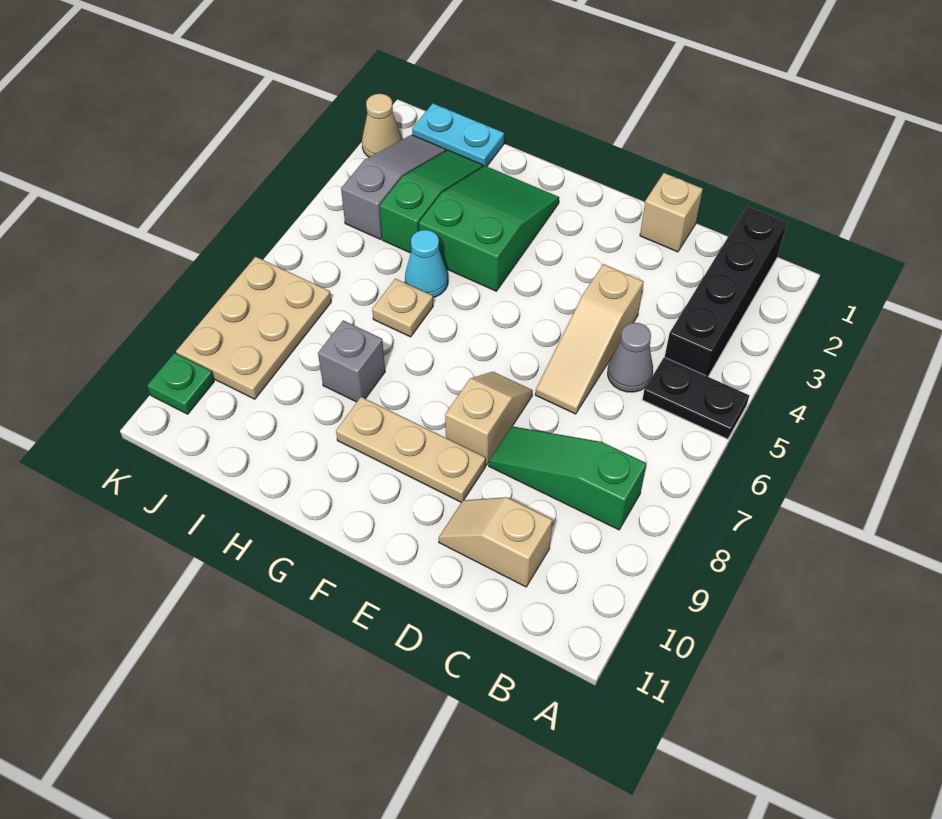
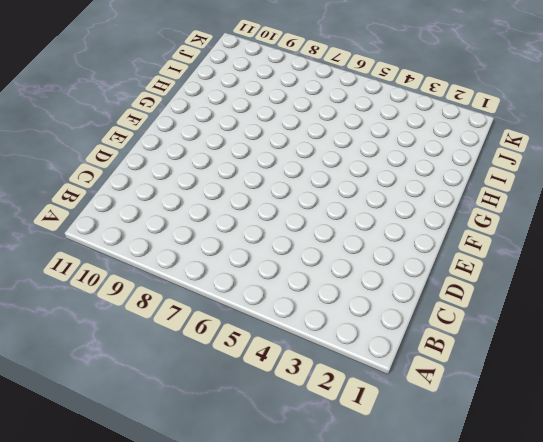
none -> black plate A5:B5 level 1
none -> black brick B1:B4 level 1
none -> green slope B8:D8 level 1 top B

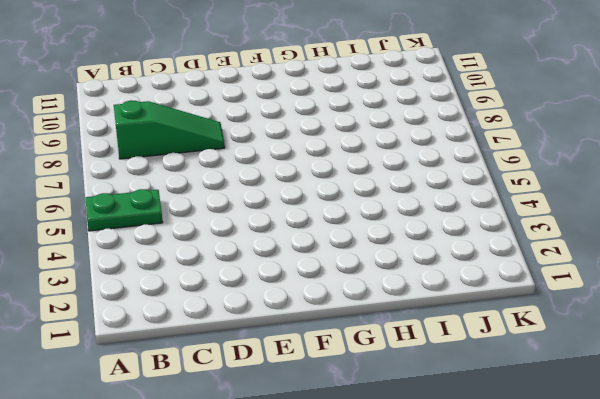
green plate A5:B5 level 1 -> black plate A5:B5 level 1
none -> black brick B1:B4 level 1
none -> grey cone C5 level 1
none -> tan slope C10:D10 level 1 top C

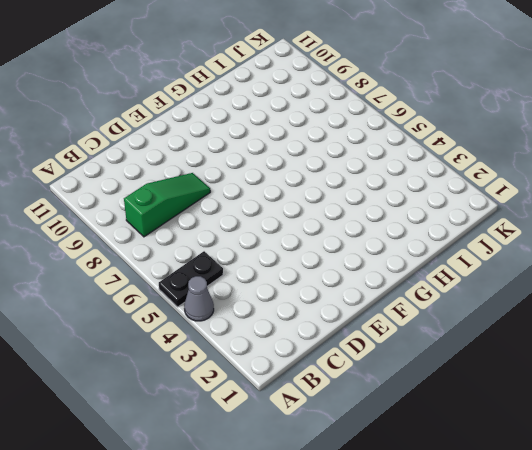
grey cone A4 level 1 -> grey cone C5 level 1
none -> black brick B1:B4 level 1
none -> tan slope C10:D10 level 1 top C
none -> tan brick D1 level 1

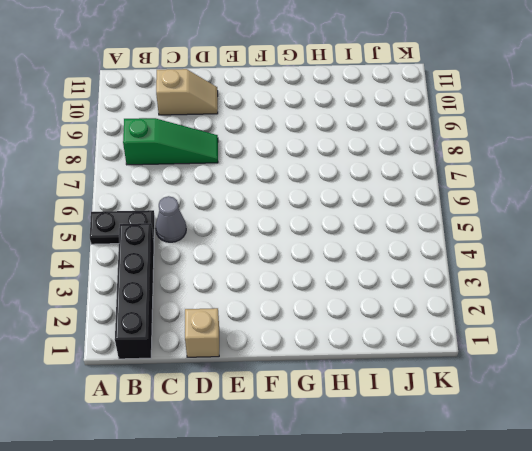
none -> tan slope D4:D6 level 1 top 4
none -> tan slope E7:E8 level 1 top 8
none -> tan plate E9:G9 level 1

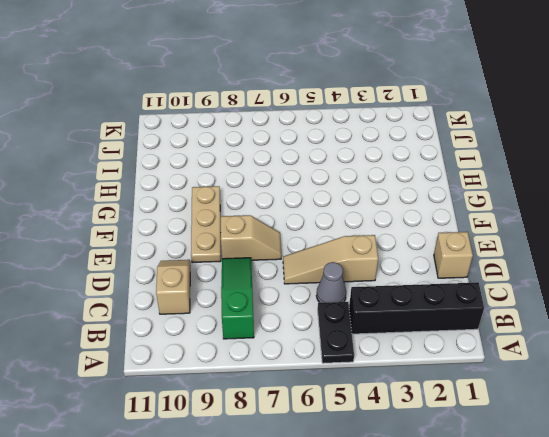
none -> green slope G2:H4 level 1 top 4
none -> cyan cone H5 level 1
none -> tan plate H6 level 1

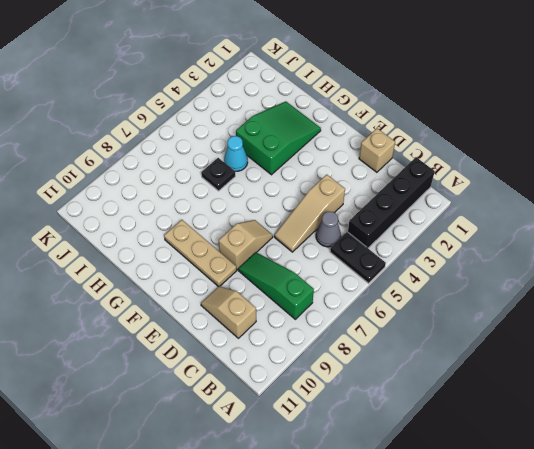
black plate H6 level 1 -> tan plate H6 level 1
none -> grey brick H8 level 1
none -> cyan plate I1:J1 level 1
none -> green slope I2:I4 level 1 top 4

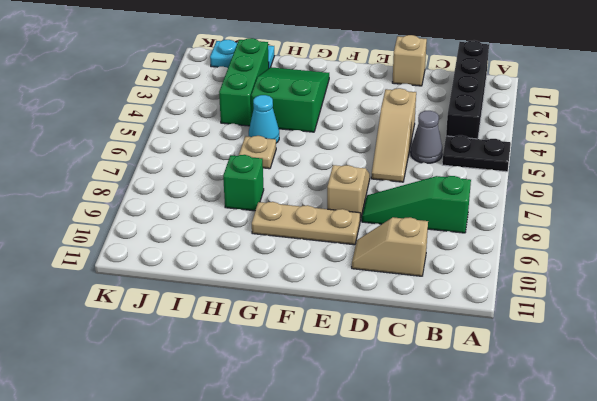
green brick H8 level 1 -> grey brick H8 level 1
green brick I2:I4 level 1 -> green slope I2:I4 level 1 top 4
none -> grey slope J2:J4 level 1 top 4
none -> tan plate J7:K9 level 1
none -> tan cone K2 level 1

